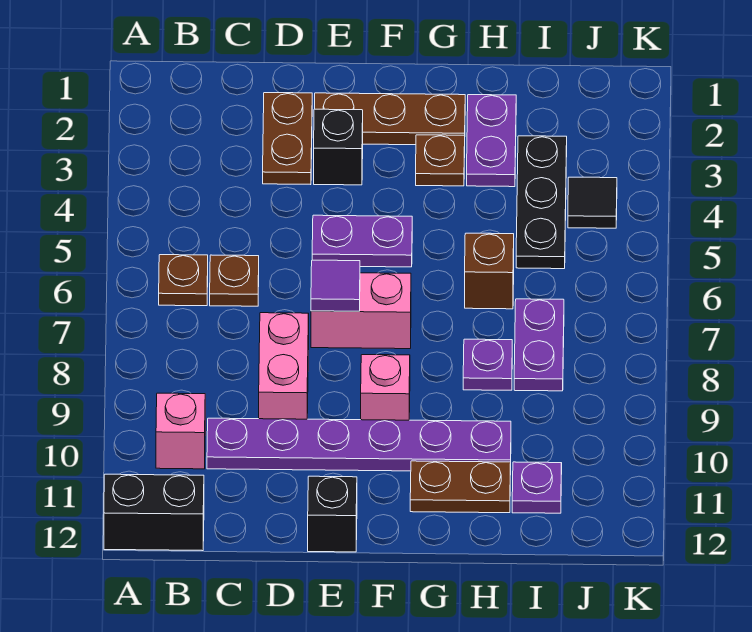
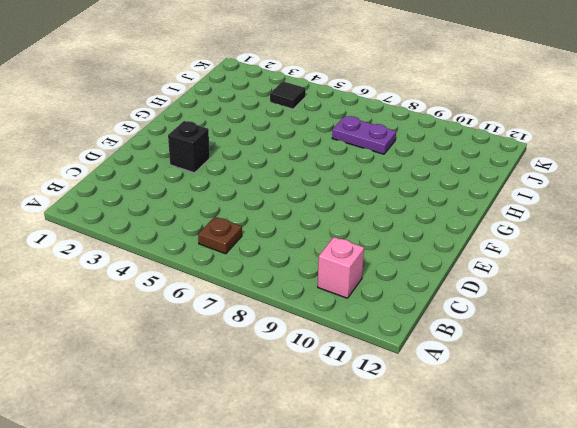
none -> black brick A12:B12 level 1
none -> brown plate C6 level 1
none -> purple plate C10:H10 level 1

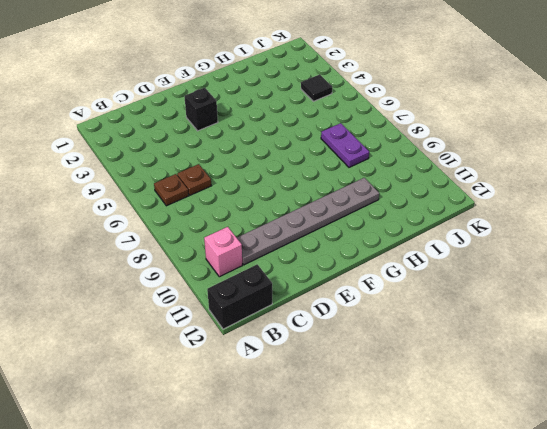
grey plate C10:H10 level 1 -> purple plate C10:H10 level 1
none -> brown plate D2:D3 level 1
none -> pink brick D8:D9 level 1
none -> brown plate E2:G2 level 1

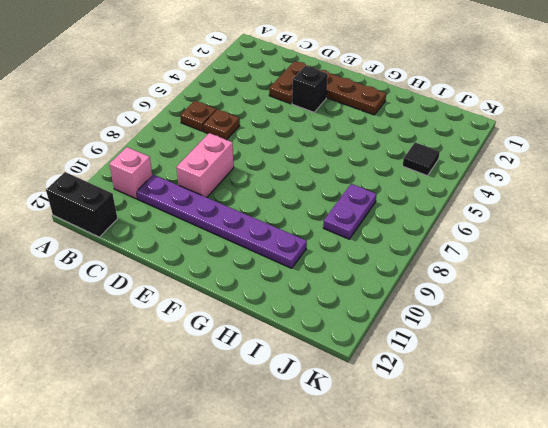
none -> purple plate E5:F5 level 1
none -> pink brick E7:F7 level 1
none -> black brick E12 level 1

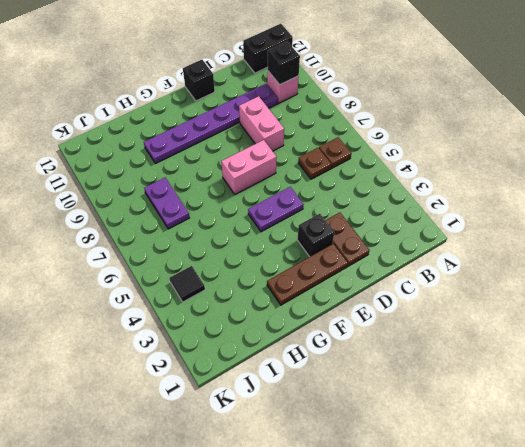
black brick B10 level 2 -> none
none -> pink brick F9 level 1
none -> brown plate G3 level 1
none -> brown plate G11:H11 level 1

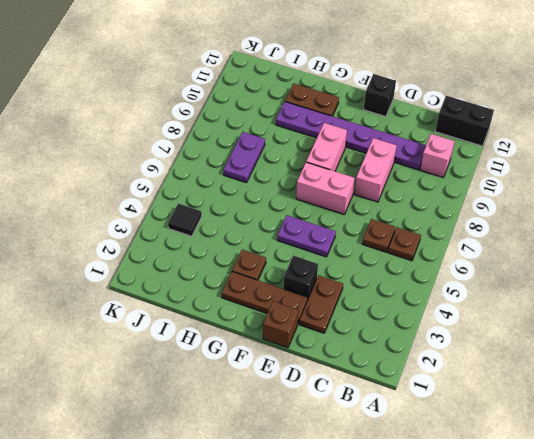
brown brick E1 level 1 -> brown brick H6 level 1
pink brick F8:F9 level 1 -> pink brick F9 level 1
none -> purple plate H2:H3 level 1
none -> purple plate H8 level 1
none -> black plate I3:I5 level 1

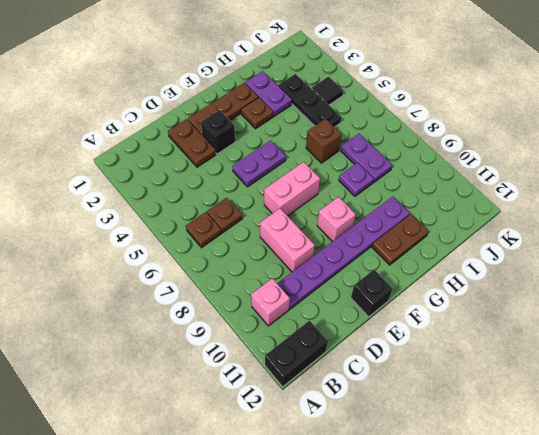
none -> purple plate I11 level 1
none -> purple tile E7 level 2

